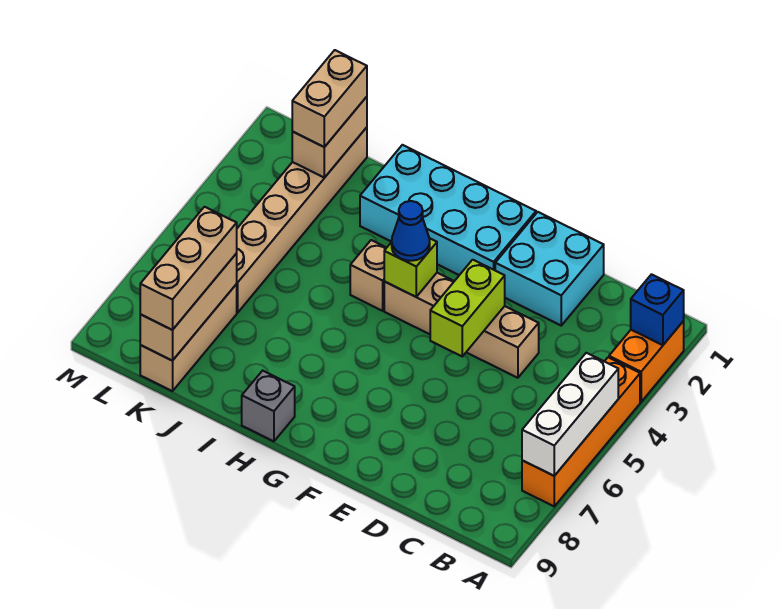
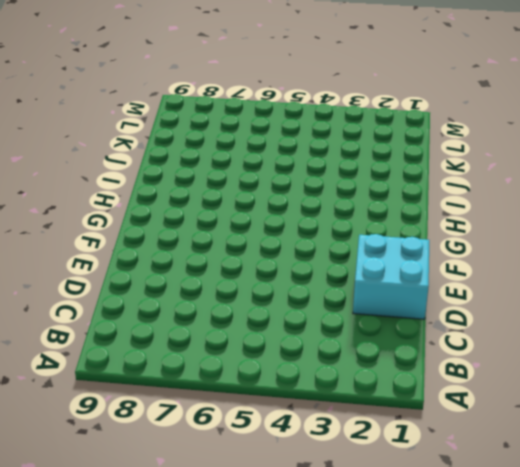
none -> orange brick A2:A3 level 1
none -> orange brick A4:A7 level 1
none -> tan brick D4:G4 level 1

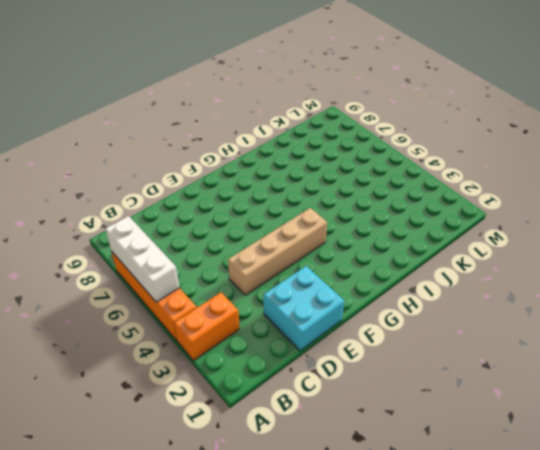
orange brick A3:B3 level 1 -> orange brick A2:A3 level 1
none -> cyan brick F1:I2 level 1
none -> tan brick H4 level 1
none -> grey brick H9 level 1

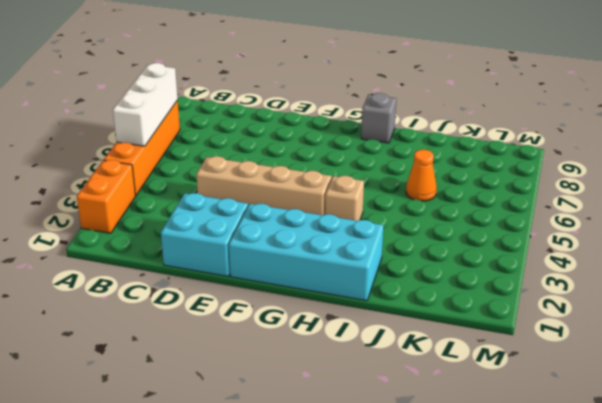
orange cone J6 level 1 -> none
none -> tan brick K1:K6 level 1
none -> tan brick K7:K9 level 1
none -> blue brick A2 level 2

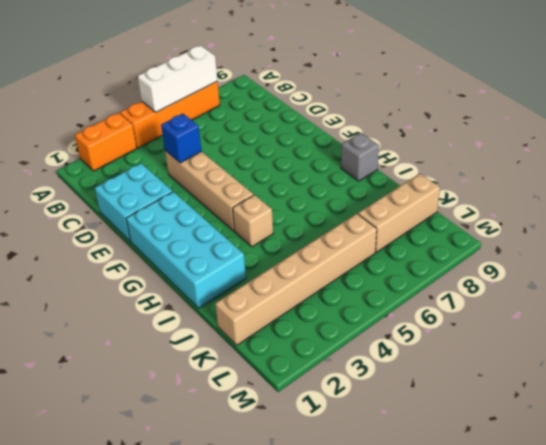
blue brick D4 level 2 -> blue brick A2 level 2
none -> lime brick E4:E5 level 2
none -> lime brick G4 level 2
none -> tan brick K1:K2 level 2

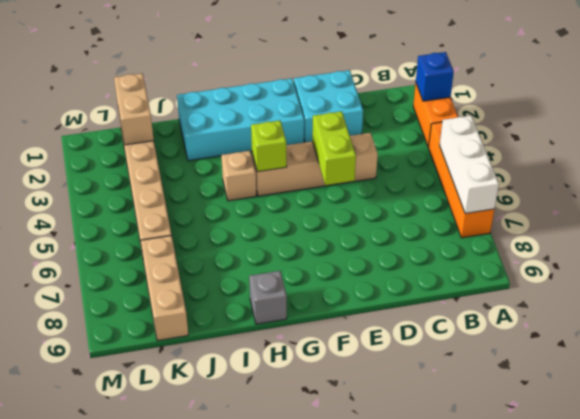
none -> tan brick K7:K9 level 2
none -> blue cone G4 level 3
none -> tan brick K1:K2 level 3

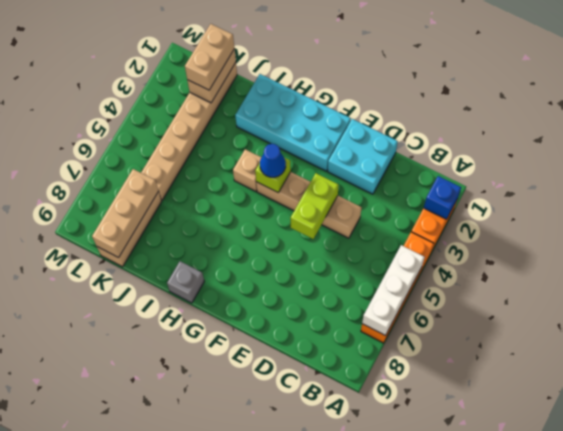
none -> tan brick K7:K9 level 3

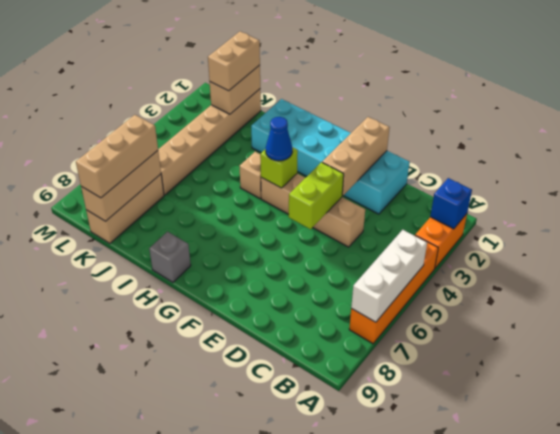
tan brick E1:E3 level 2 -> none

